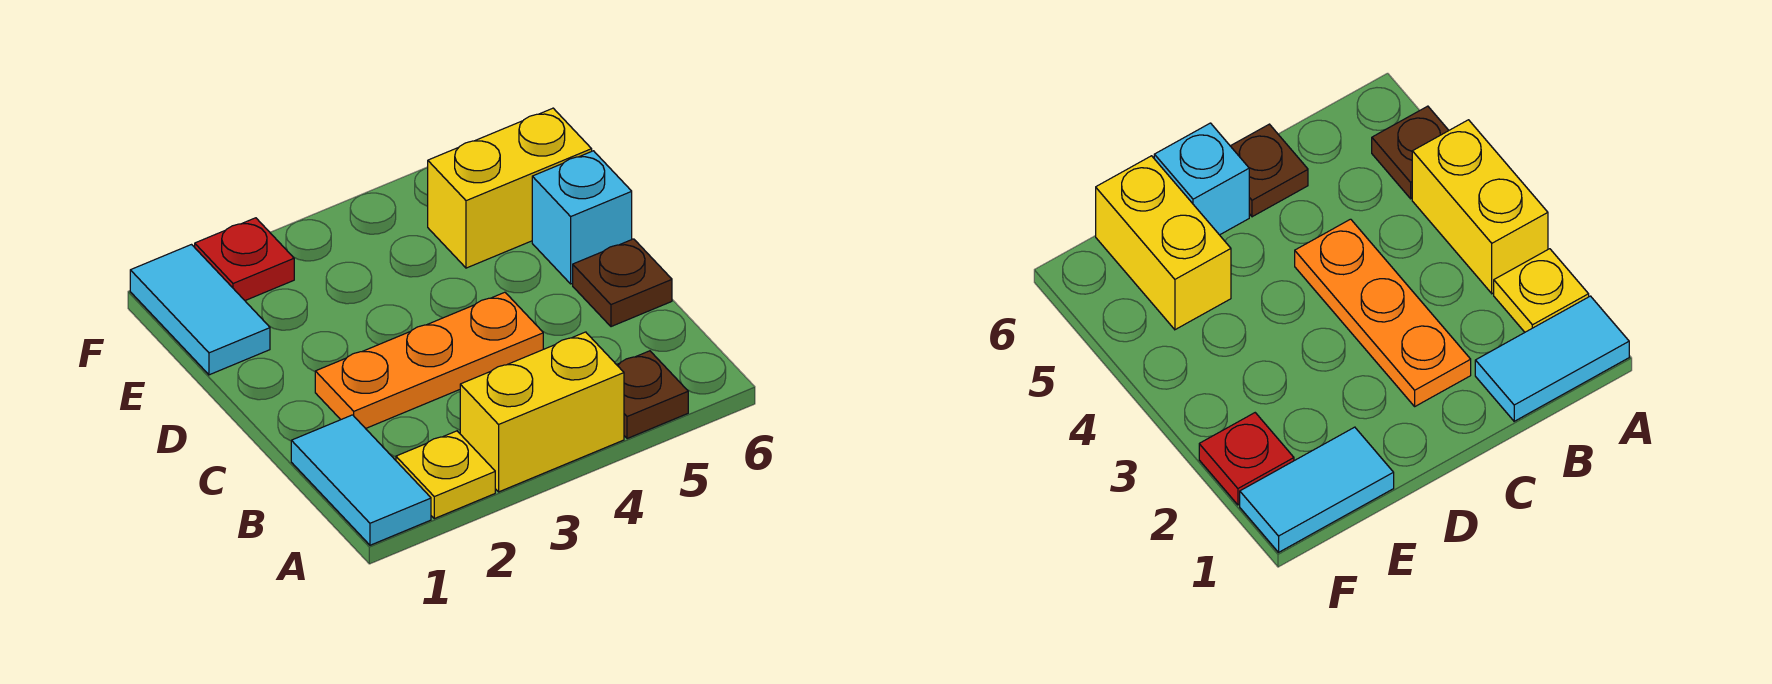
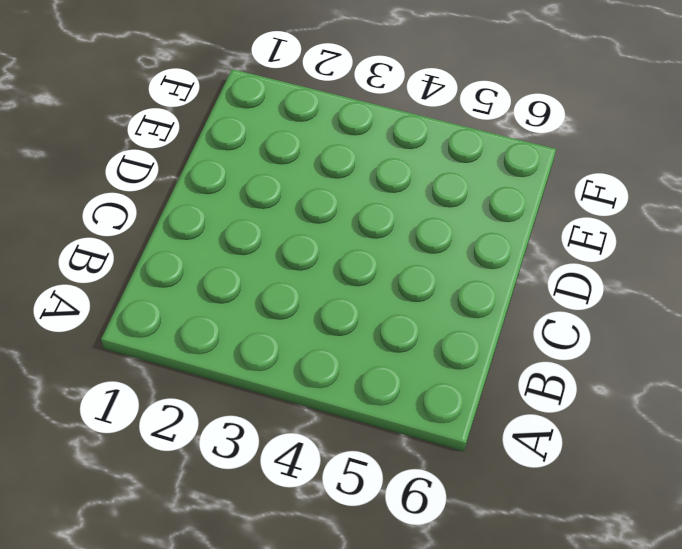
none -> cyan tile A1:B1 level 1
none -> yellow plate A2 level 1

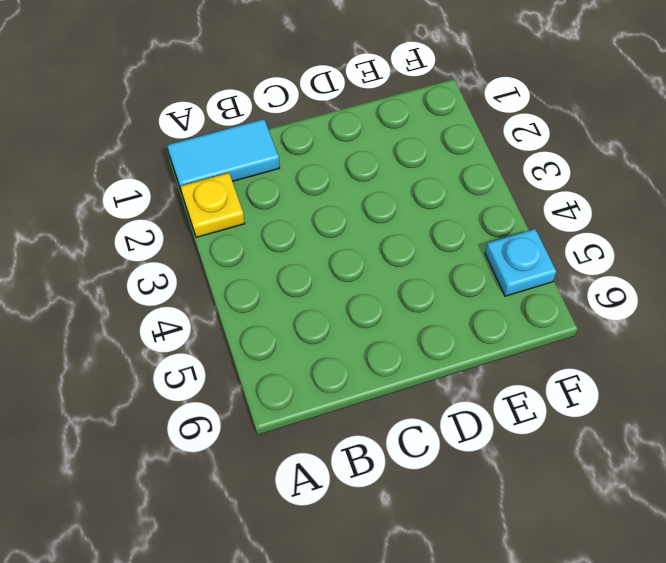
cyan plate F5 level 1 -> none
none -> yellow brick A3:A4 level 1
none -> brown plate A5 level 1

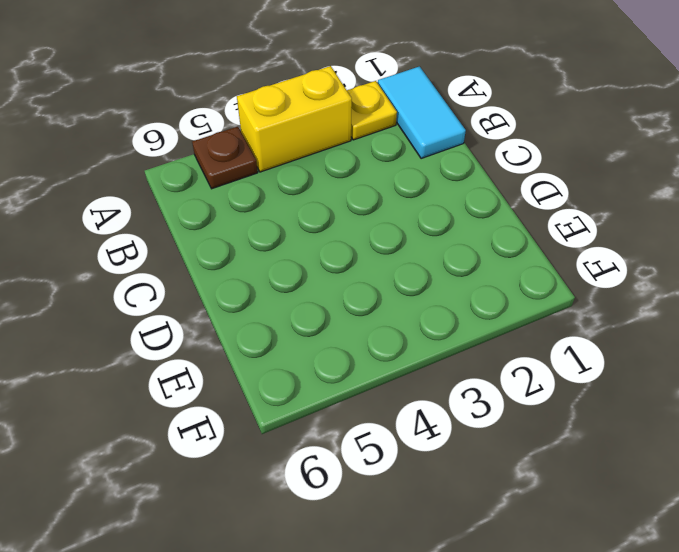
none -> orange plate C2:C4 level 1
none -> brown plate C6 level 1

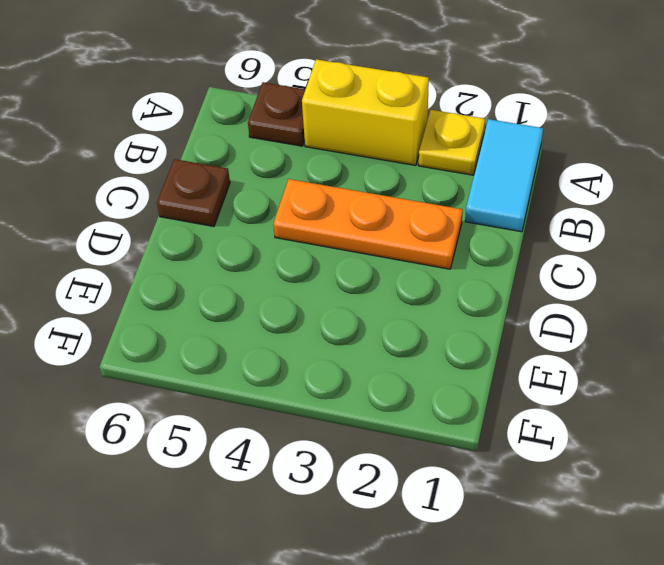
none -> cyan brick D6 level 1
none -> cyan tile E1:F1 level 1

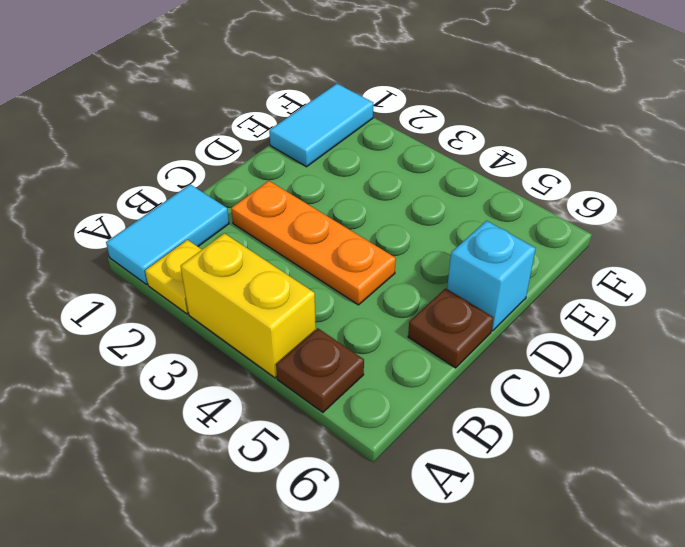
none -> yellow brick E5:E6 level 1
none -> red plate F2 level 1

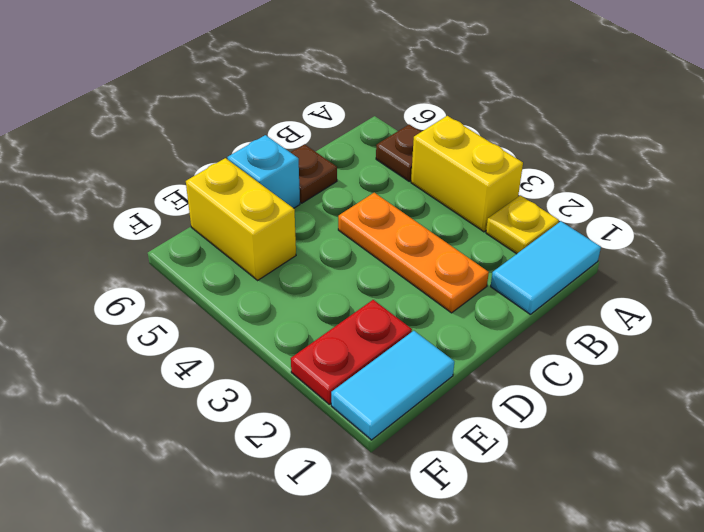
red plate E2:F2 level 1 -> red plate F2 level 1

